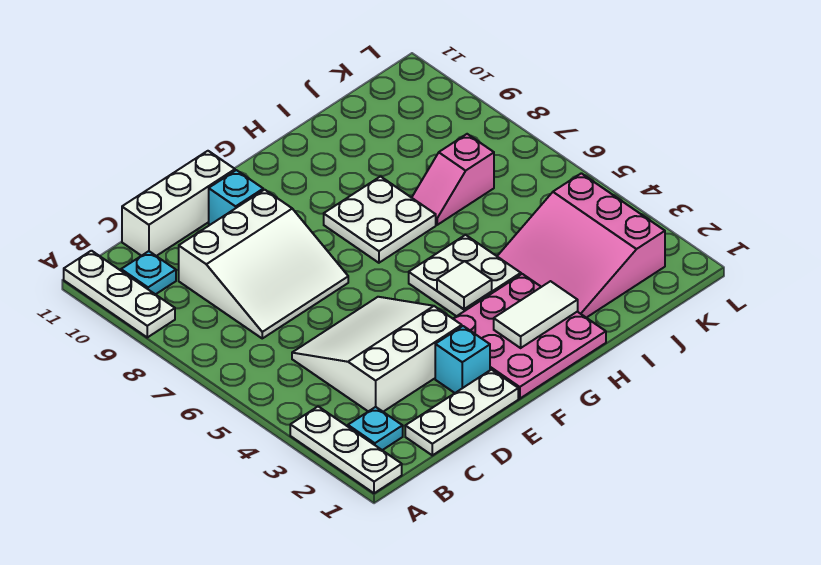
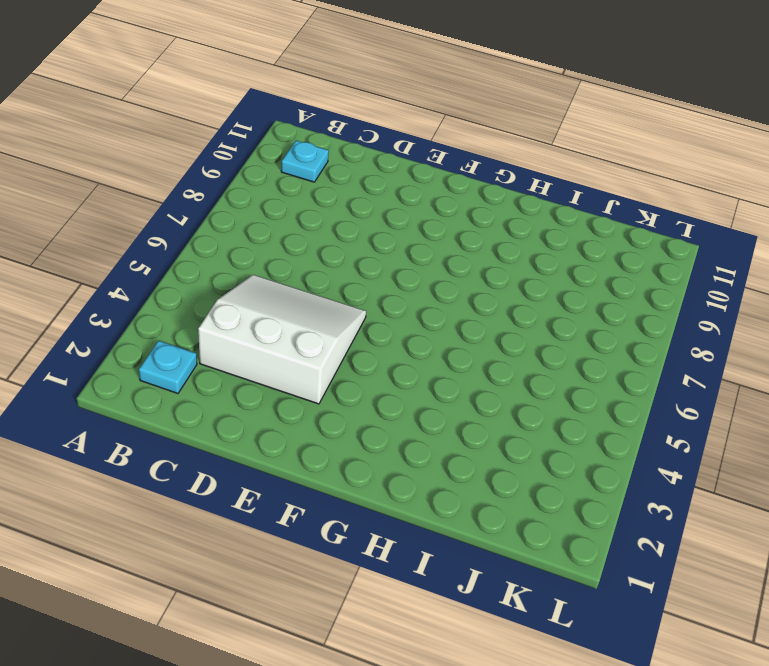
none -> white plate A1:A3 level 1
none -> white plate A9:A11 level 1
none -> white plate C1:E1 level 1

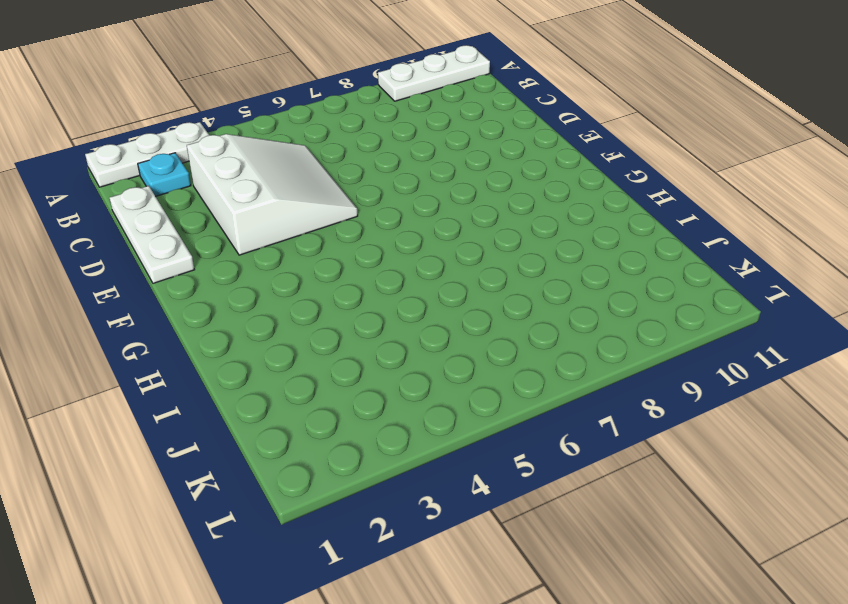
none -> cyan plate B10 level 1
none -> white slope C7:E9 level 1 top 9
none -> white brick C11:E11 level 1

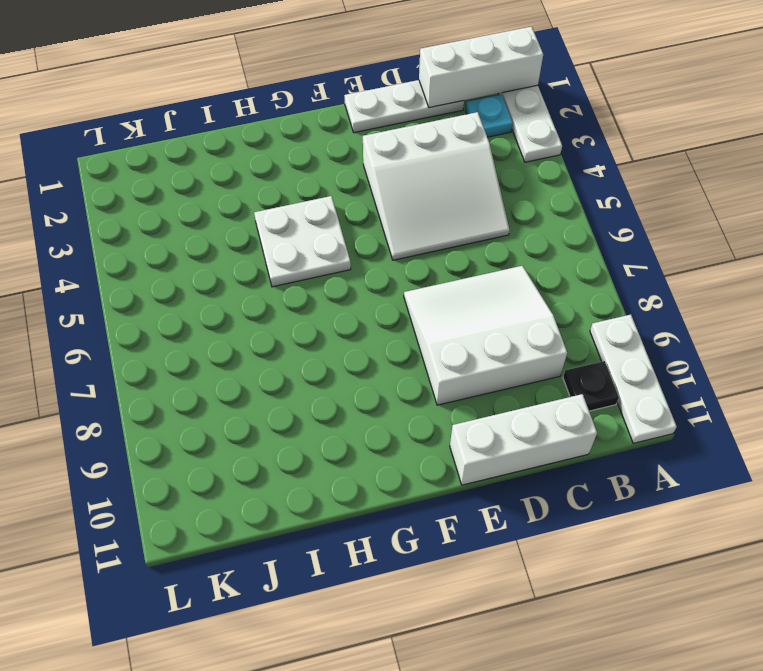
white brick A1:C1 level 2 -> none
black plate B10 level 1 -> cyan plate B10 level 1
none -> cyan brick E2 level 1
none -> cyan brick E10 level 1
none -> pink plate F1:H3 level 1

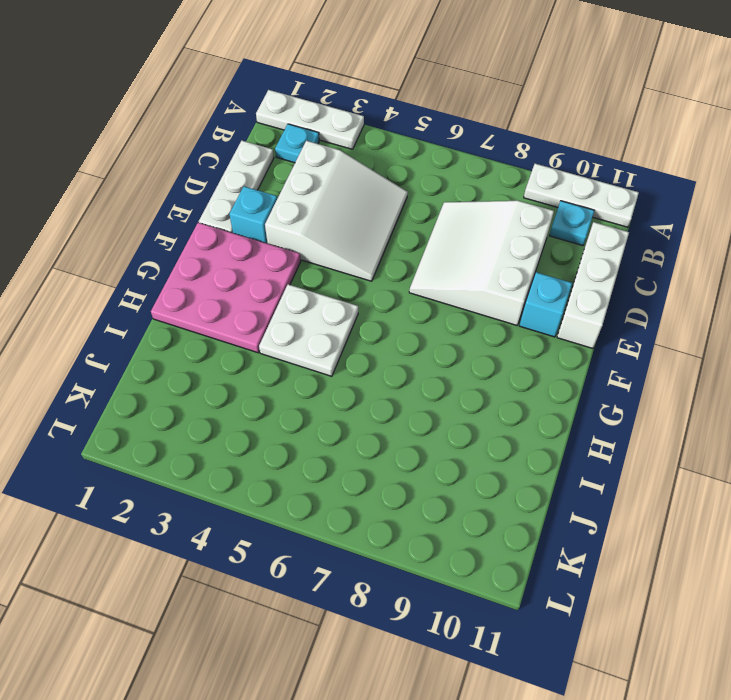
none -> white plate G7:H8 level 1
none -> pink slope I2:K4 level 1 top K
none -> pink slope I7:J7 level 1 top J

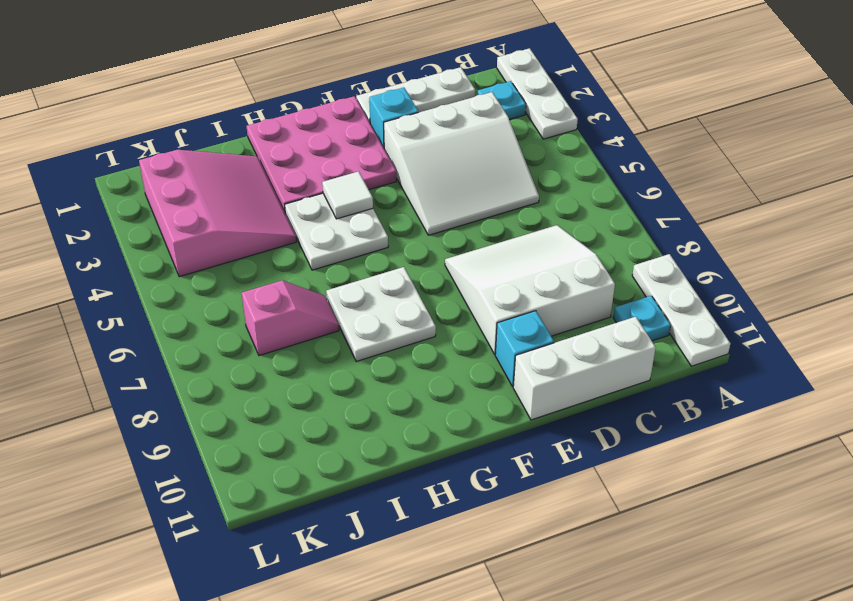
none -> white tile G2:H2 level 2

